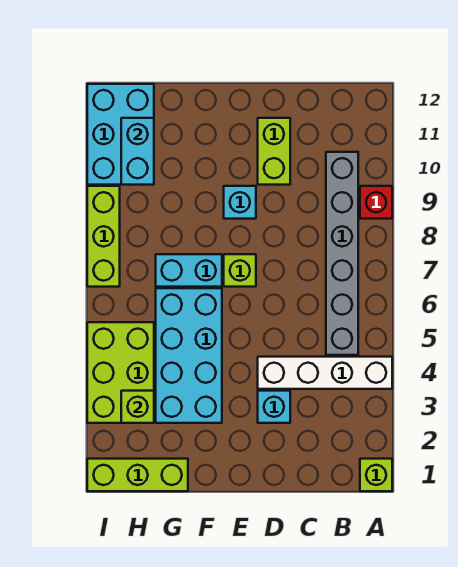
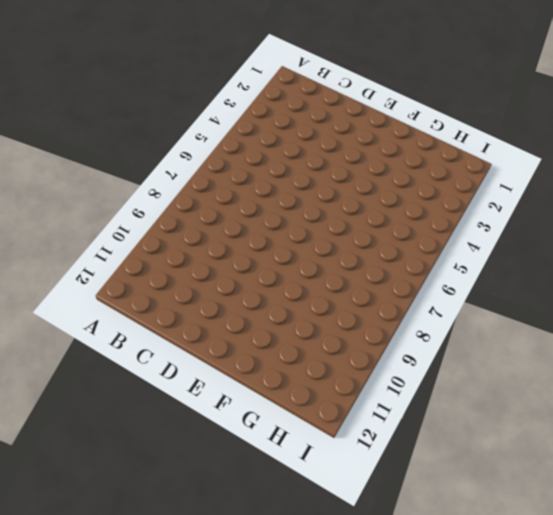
none -> lime brick A1 level 1
none -> white brick A4:D4 level 1
none -> red brick A9 level 1

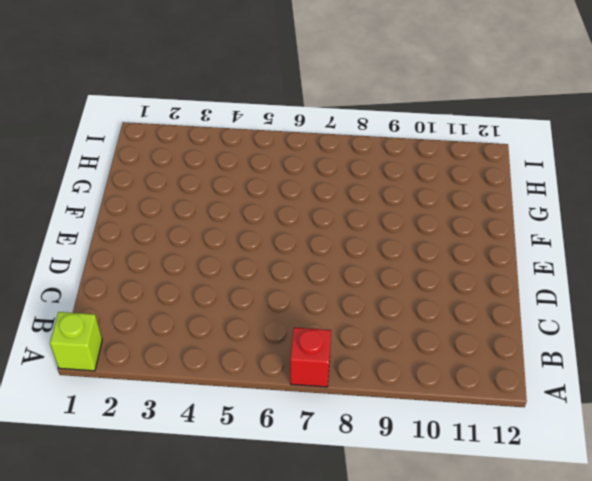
red brick A7 level 1 -> red brick A9 level 1
none -> white brick A4:D4 level 1
none -> grey brick B5:B10 level 1
none -> cyan brick D3 level 1

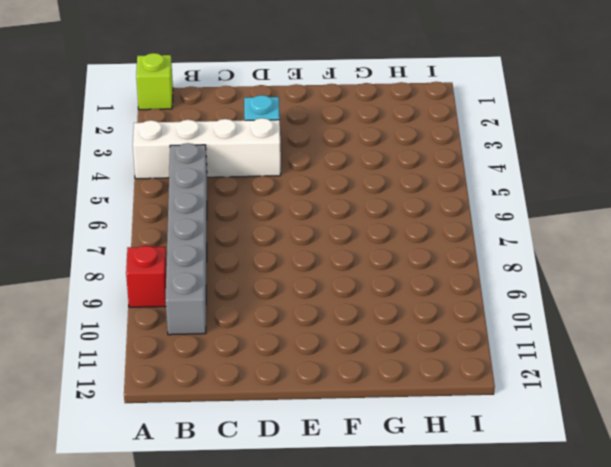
none -> lime brick D10:D11 level 1
none -> lime brick E7 level 1
none -> cyan brick E9 level 1

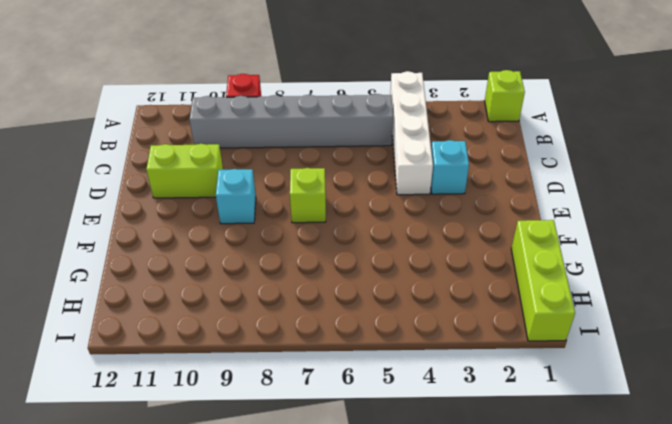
none -> cyan brick F3:G6 level 1
none -> cyan brick F7:G7 level 1
none -> lime brick H3:I5 level 1

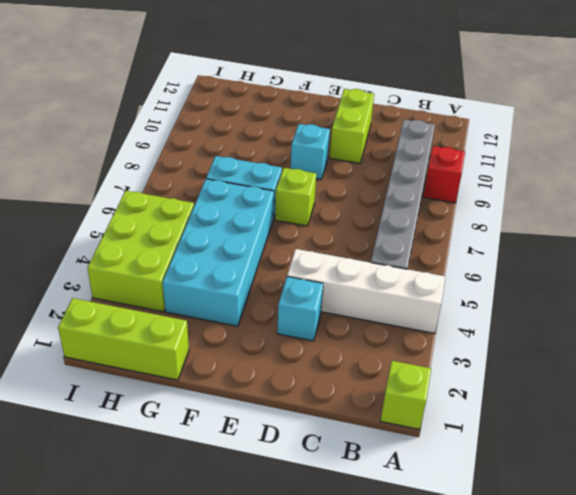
none -> cyan brick H10:I12 level 1
none -> lime brick I7:I9 level 1
none -> lime brick H3 level 2

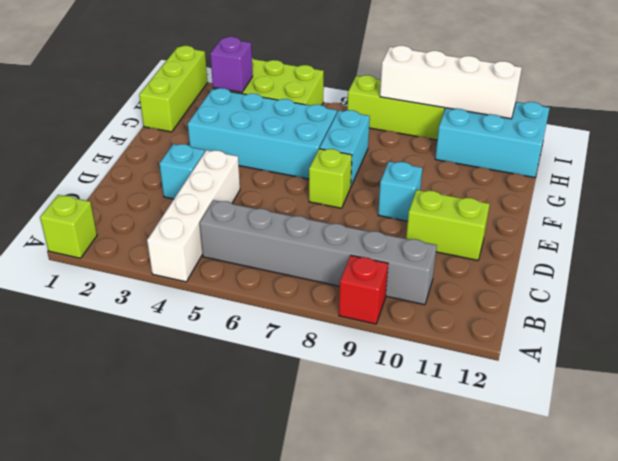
purple brick H3 level 2 -> lime brick H3 level 2
white brick I8:I11 level 2 -> none
none -> cyan brick H10:H11 level 2

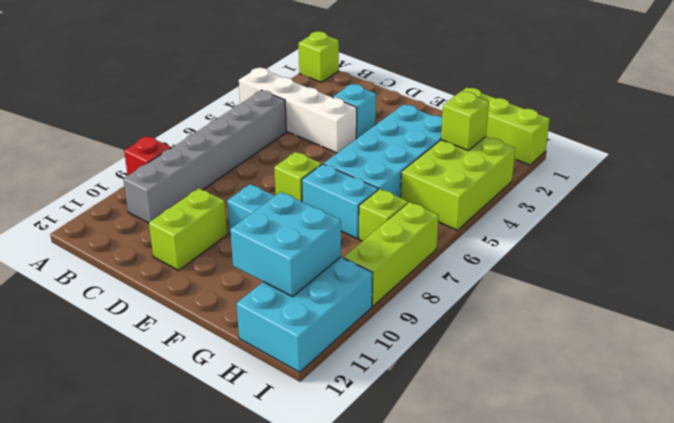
cyan brick G10:H11 level 2 -> cyan brick H10:H11 level 2
lime brick H7 level 1 -> none

